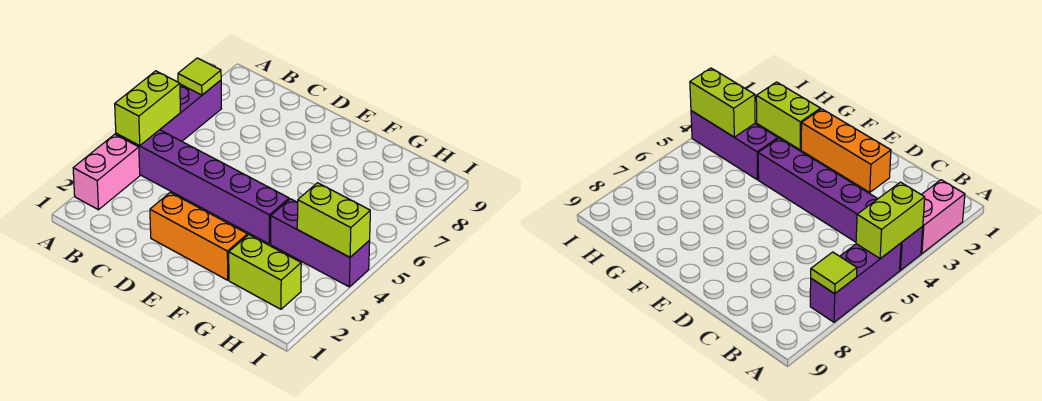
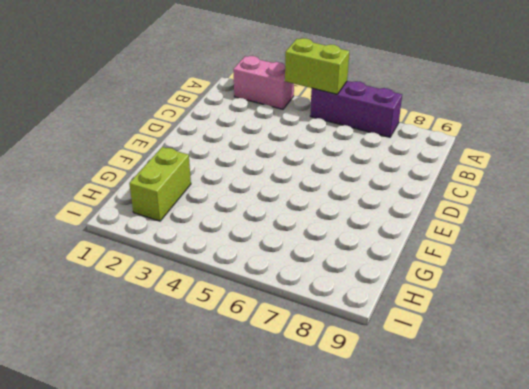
none -> purple brick A4:F4 level 1
none -> orange brick D2:F2 level 1

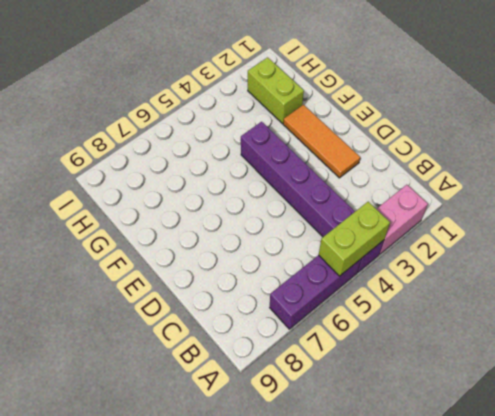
orange tile D2:F2 level 1 -> orange brick D2:F2 level 1
none -> purple brick G4:I4 level 1
none -> lime tile A7 level 2

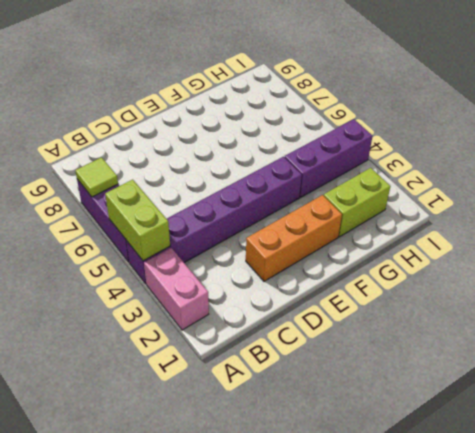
none -> lime brick H4:I4 level 2

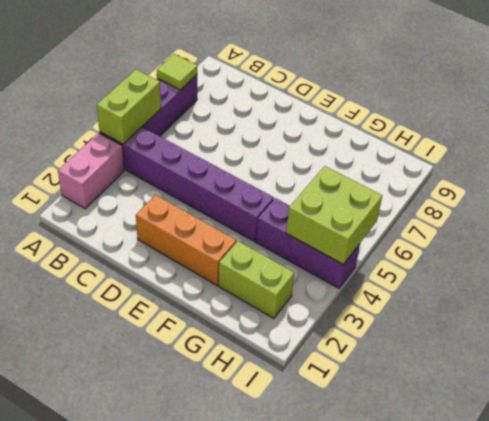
lime brick H4:I5 level 2 -> lime brick H4:I4 level 2

